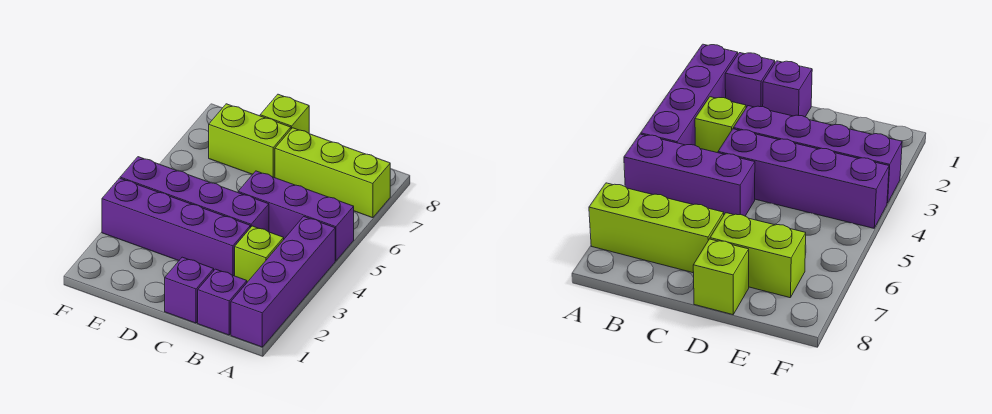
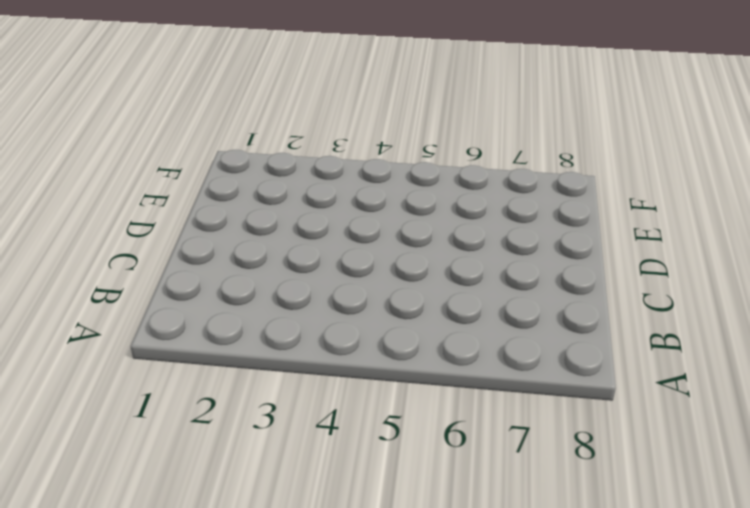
none -> purple brick A1:A4 level 1
none -> purple brick A5:C5 level 1

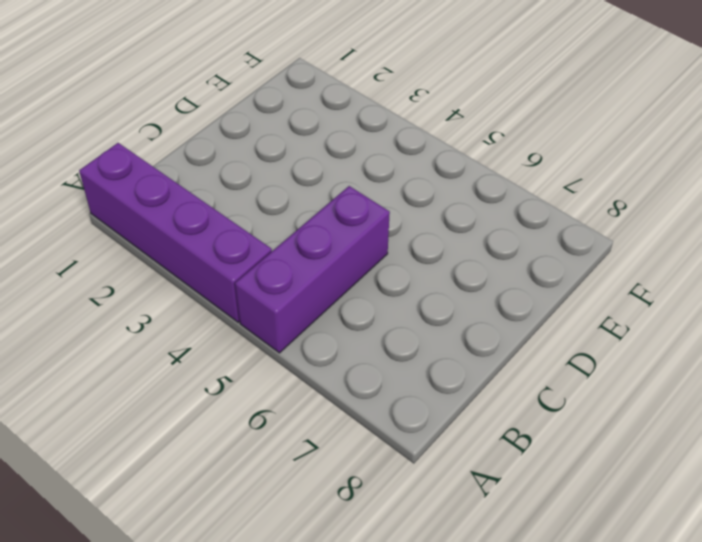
none -> lime brick A7:C7 level 1
none -> purple brick B1 level 1

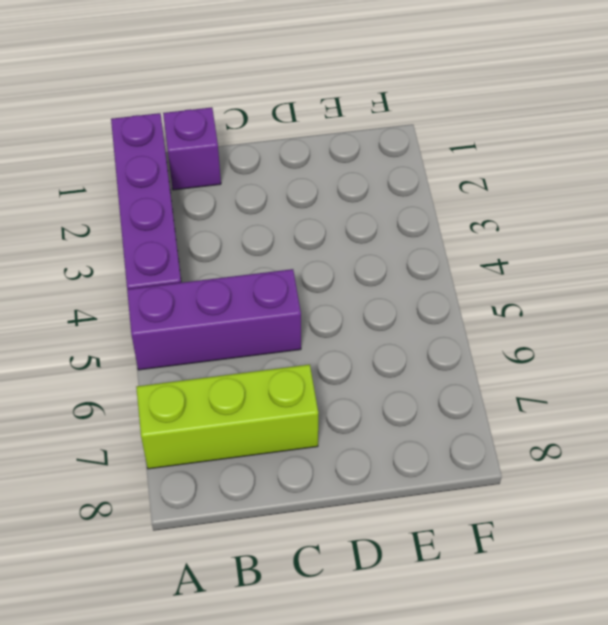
none -> lime brick B3 level 1
none -> purple brick C1 level 1

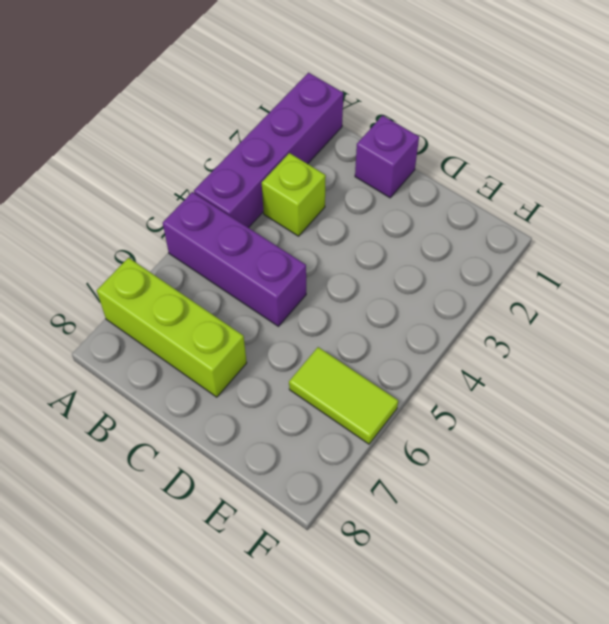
lime tile E6:F6 level 1 -> none
none -> purple brick B1 level 1
none -> purple brick C3:F3 level 1

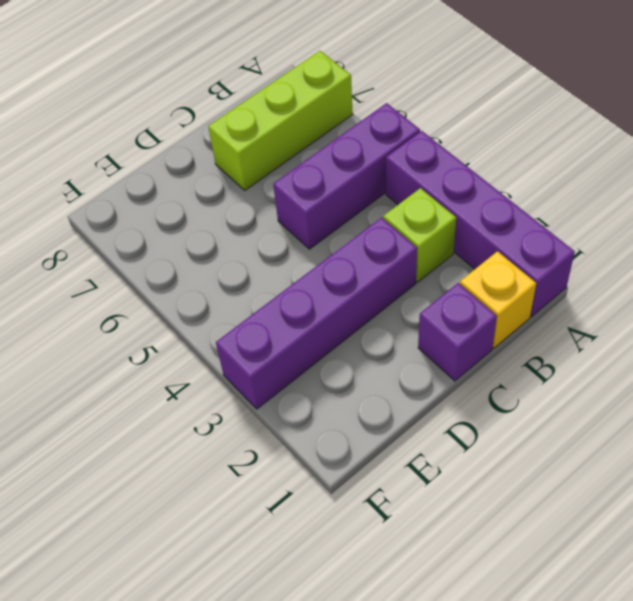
yellow brick B1 level 1 -> purple brick B1 level 1
none -> purple brick C4:F4 level 1
none -> lime brick D7:E7 level 1

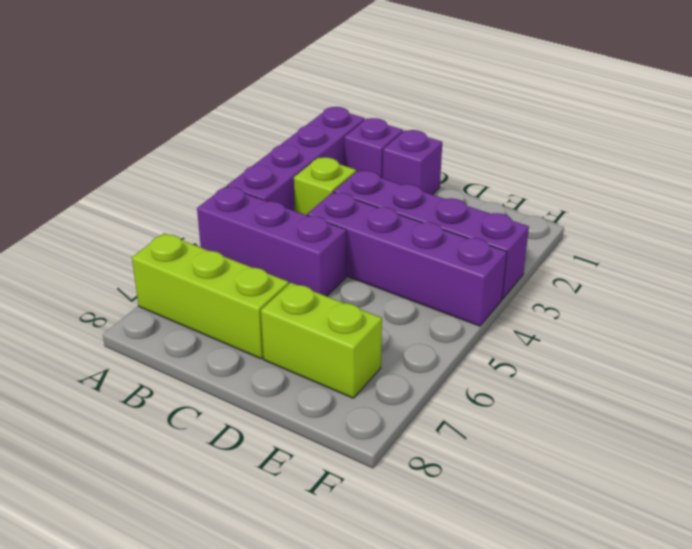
none -> lime brick D8 level 1

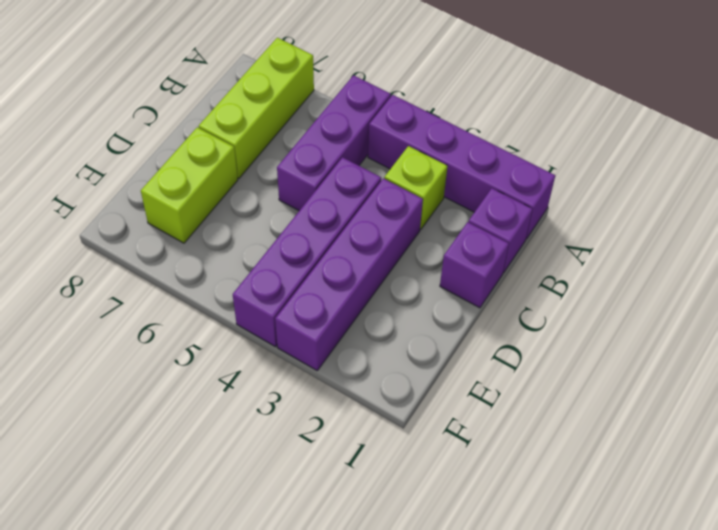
none -> lime brick D8 level 1

